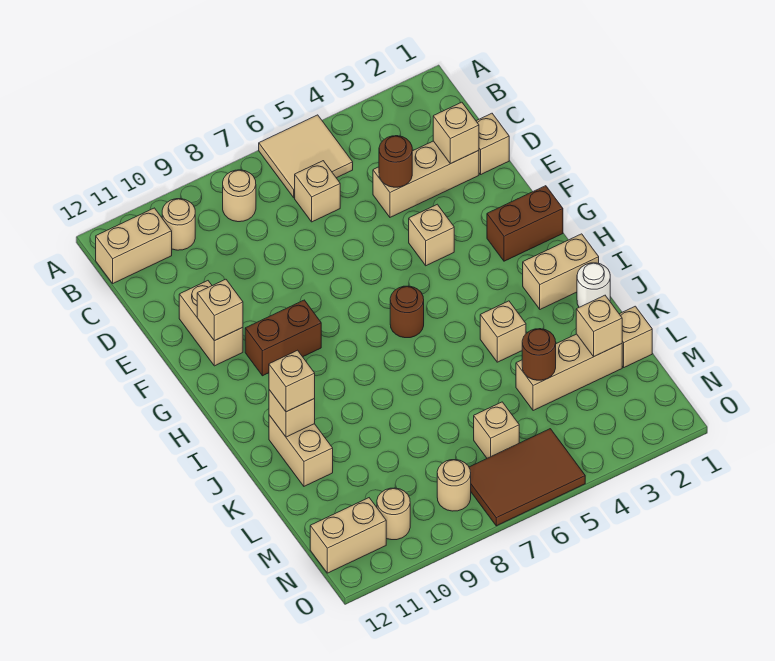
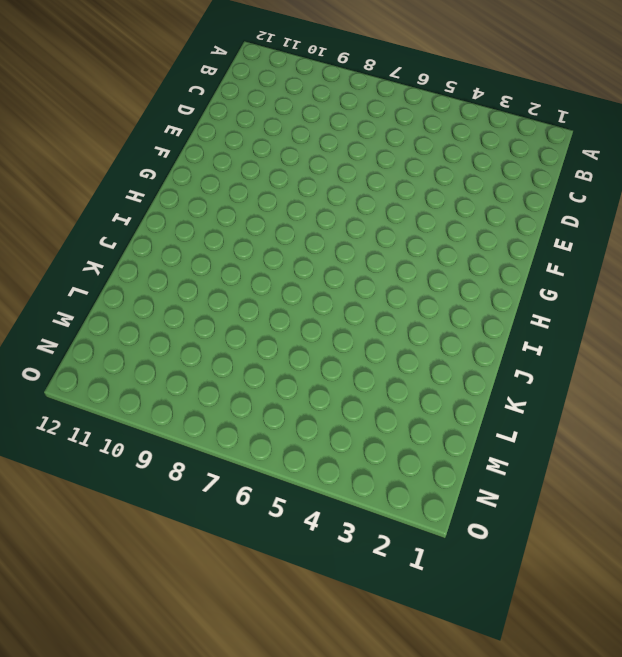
none -> tan tile A5:B6 level 1
none -> tan round brick B8 level 1
none -> tan round brick B10 level 1
none -> tan brick B11:B12 level 1

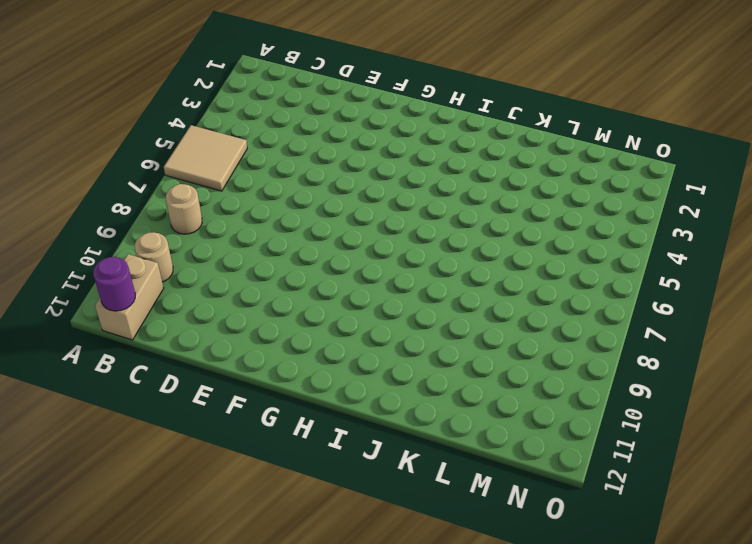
purple round brick B12 level 2 -> none
none -> tan brick C6 level 1
none -> tan brick D1 level 1
none -> tan brick D2:D4 level 1
none -> tan brick E11:F11 level 1

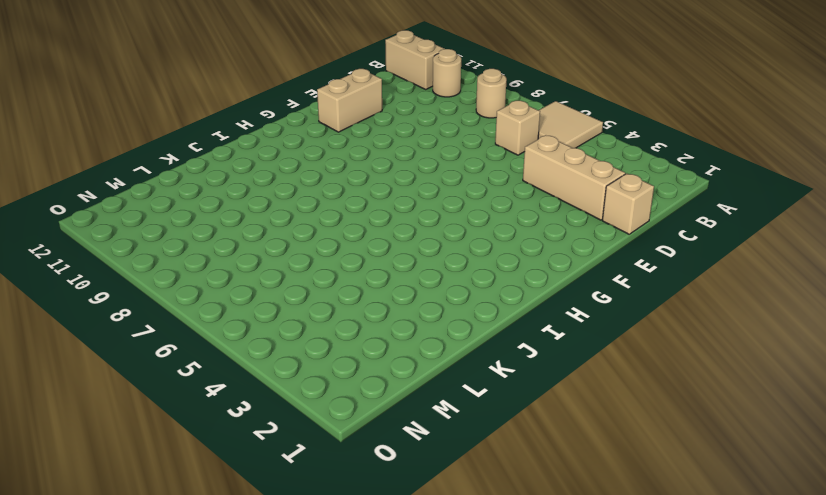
none -> tan brick F4 level 1
none -> brown brick G1:G2 level 1
none -> brown brick G9:G10 level 1
none -> brown round brick H6 level 1

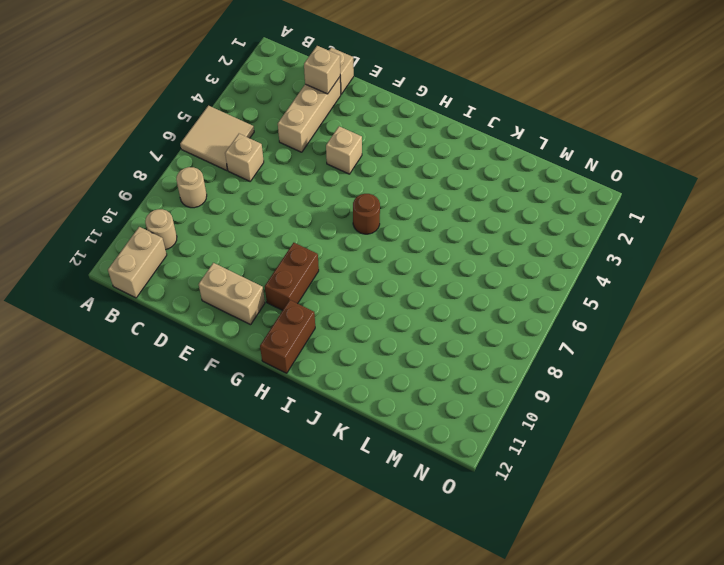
brown brick H11:H12 level 1 -> brown brick G1:G2 level 1
none -> tan brick I1:I2 level 1
none -> white round brick J1 level 1
none -> tan brick J4 level 1
none -> tan brick J11:K11 level 1

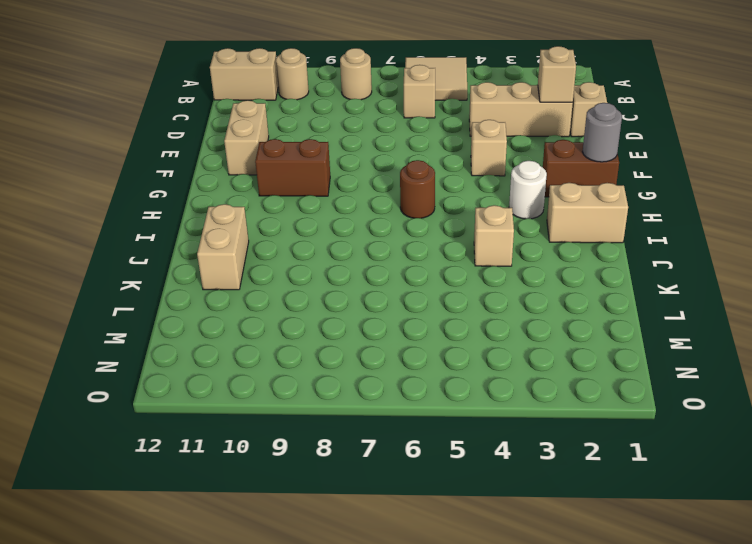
grey round brick G1 level 2 -> none
white round brick H3 level 1 -> white round brick J1 level 1
none -> tan brick L1 level 1
none -> tan brick L2:L4 level 1
none -> tan brick M6 level 1
none -> brown tile N5:O7 level 1

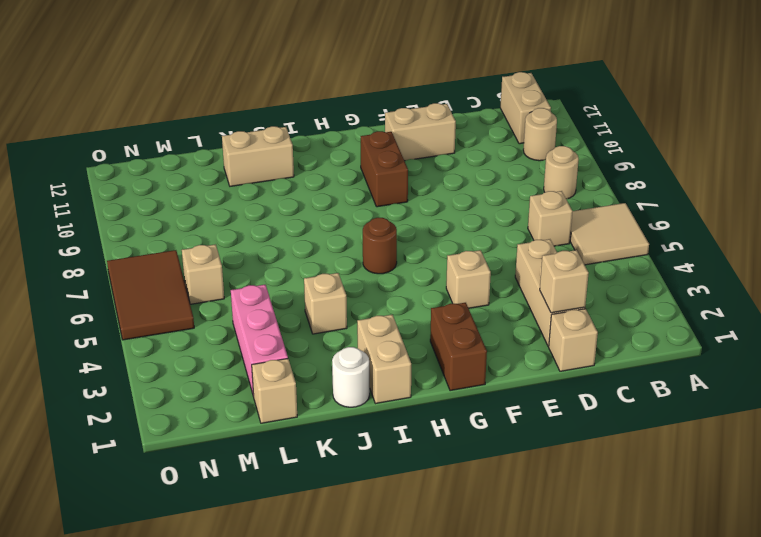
pink brick L2:L4 level 1 -> tan brick L2:L4 level 1
none -> tan round brick N8 level 1
none -> tan round brick N10 level 1
none -> tan brick N11:N12 level 1
none -> brown round brick D4 level 2

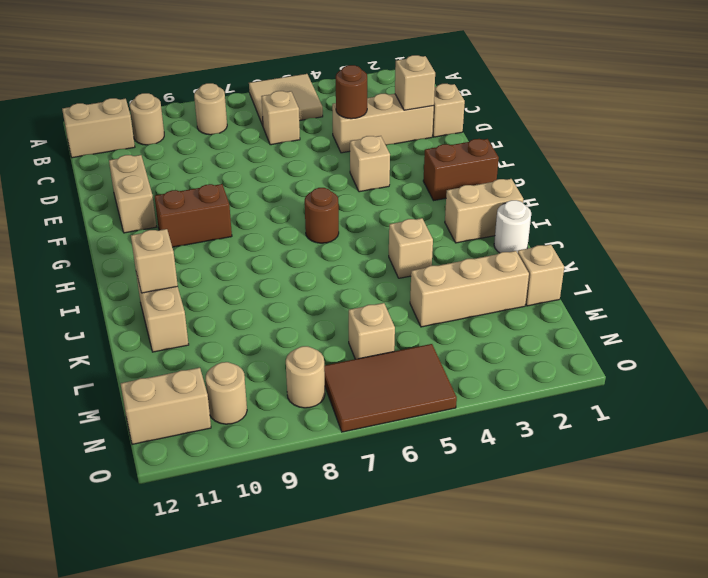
none -> tan brick F11 level 2
none -> tan brick L2 level 2
none -> brown round brick L4 level 2
none -> tan brick J11 level 3

